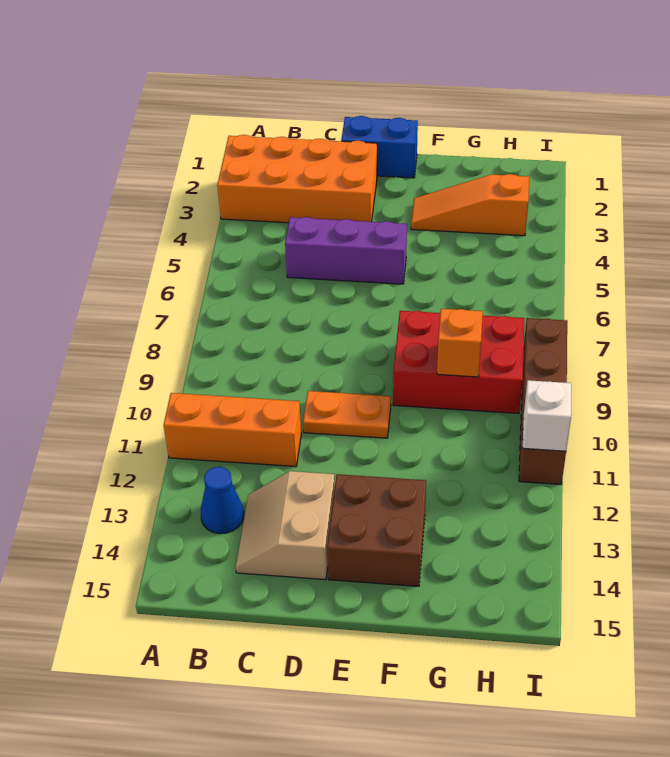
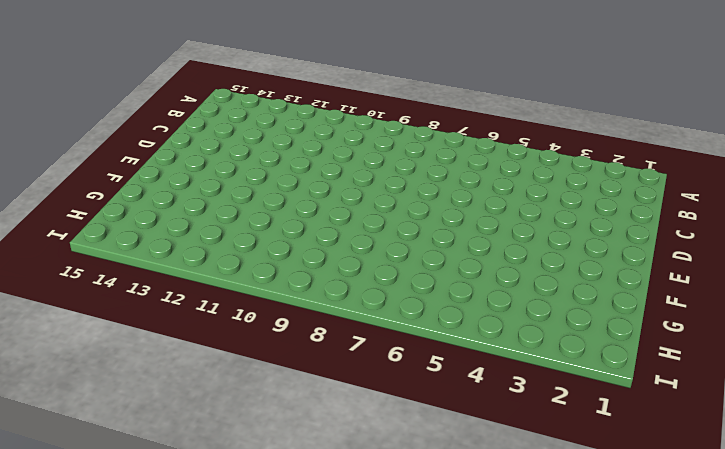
none -> orange brick A2:D3 level 1
none -> orange brick A11:C11 level 1
none -> blue cone B13 level 1

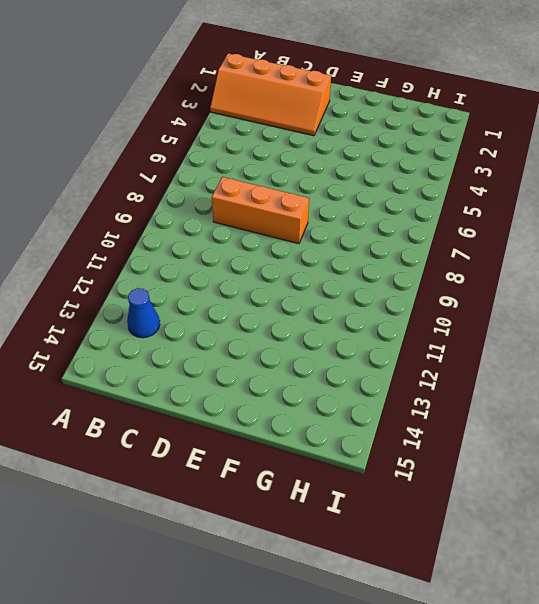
orange slope A2:D3 level 1 top 2 -> orange brick A2:D3 level 1
orange brick C8:E8 level 1 -> orange brick A11:C11 level 1
none -> purple brick C5:E5 level 1
none -> tan slope C13:D14 level 1 top D
none -> blue brick D1:E1 level 1

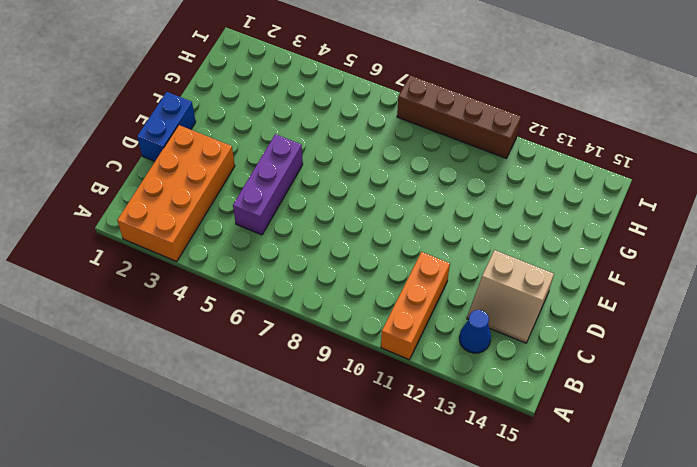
none -> orange plate D10:E10 level 1
none -> brown brick E13:F14 level 1
none -> orange slope F3:H3 level 1 top H

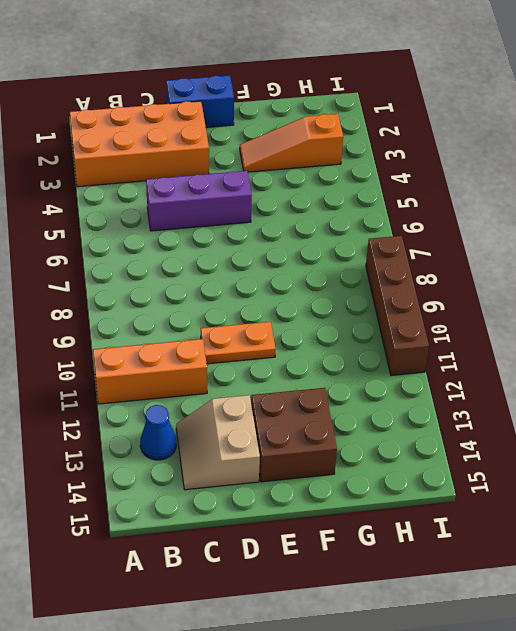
none -> red brick F8:H9 level 1
none -> orange brick G9 level 2
none -> white brick I11 level 2

